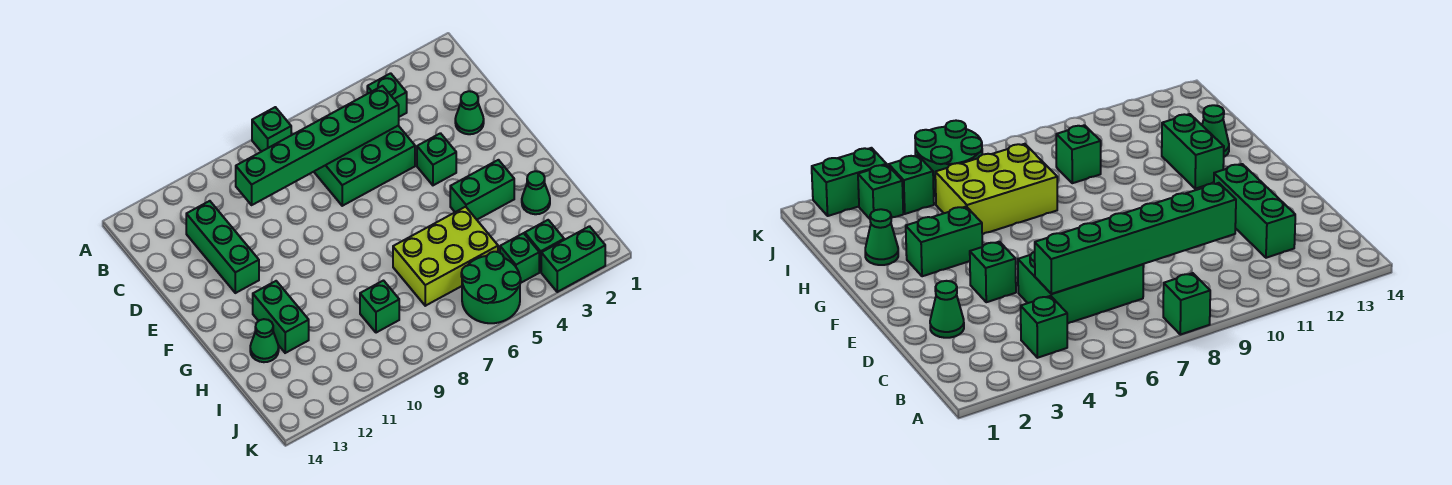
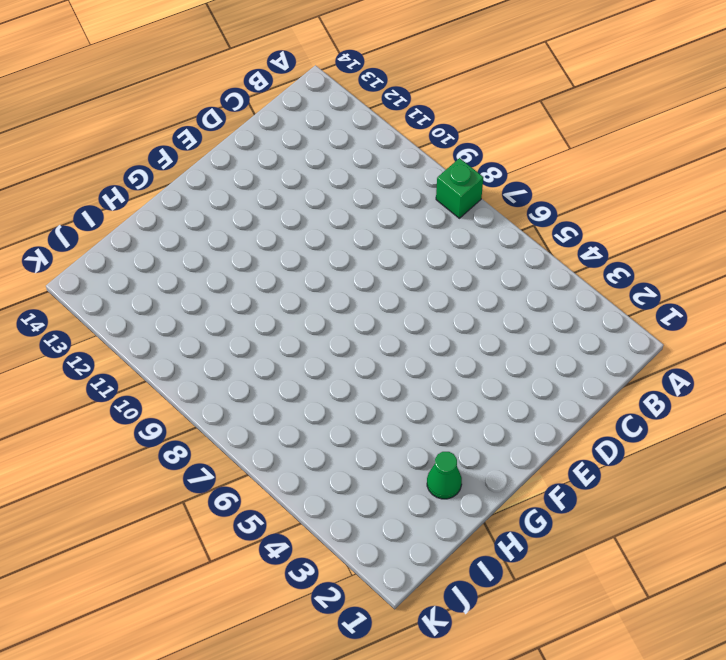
none -> green brick B4 level 1
none -> green brick C5:D7 level 1
none -> green brick C12:E12 level 1

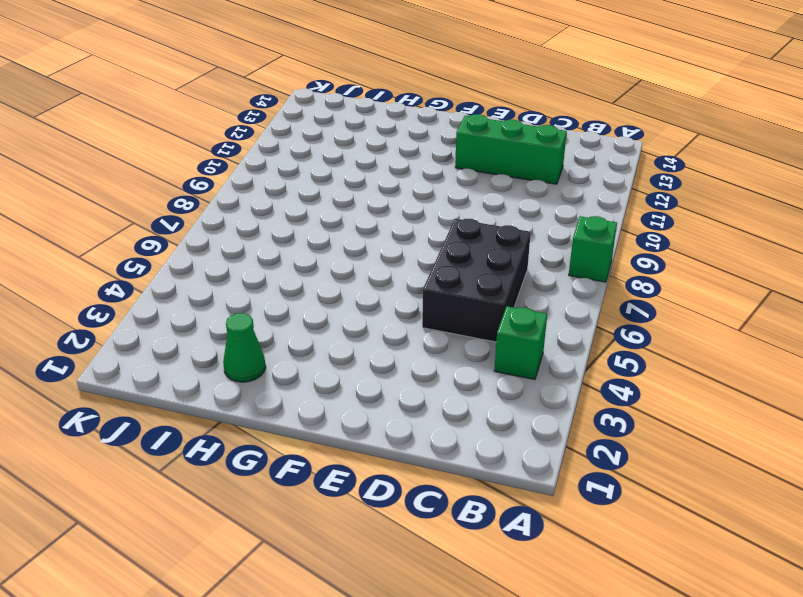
black brick C5:D7 level 1 -> green brick C5:D7 level 1
none -> green cone D2 level 1
none -> green brick E4 level 1
none -> green brick G3:G4 level 1

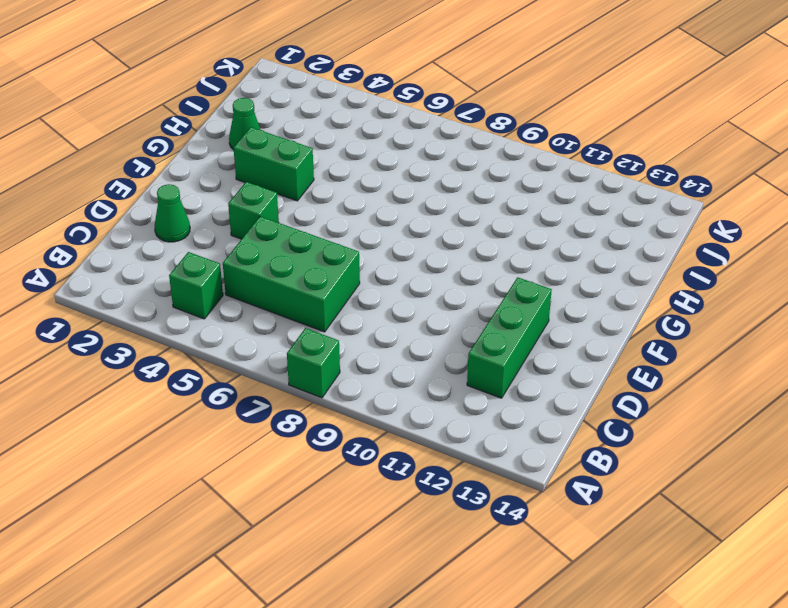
none -> green brick G12:H12 level 1
none -> lime brick H5:I7 level 1
none -> green cone H13 level 1

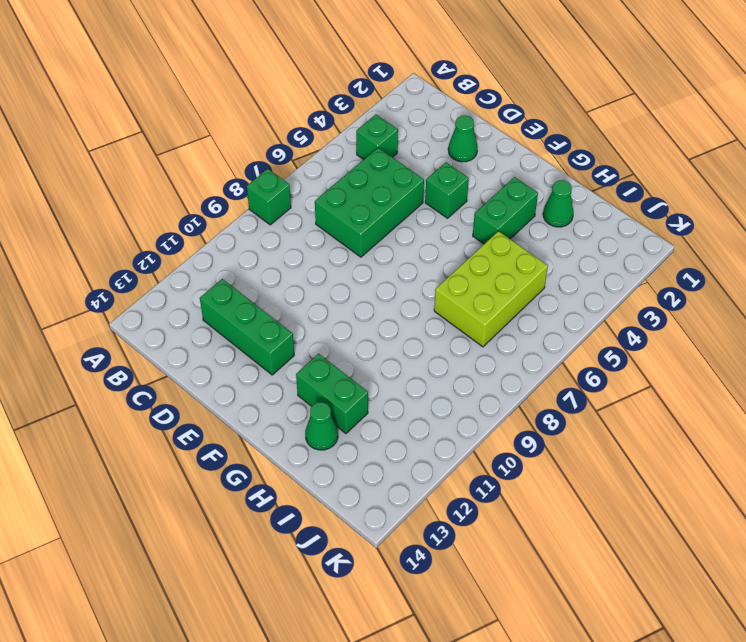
none -> green brick I9 level 1
none -> green brick J3 level 1
none -> green brick J4 level 1

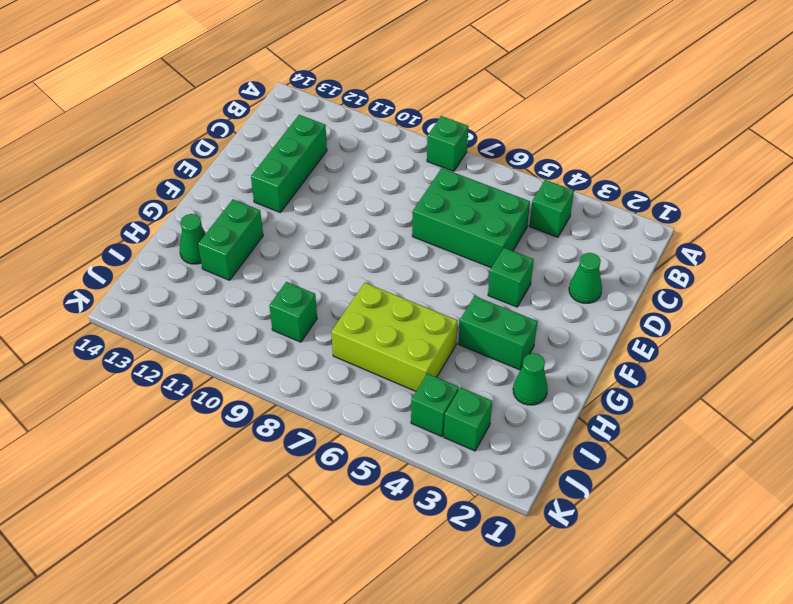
none -> green round brick J5:K6 level 1
none -> green brick K2:K3 level 1
none -> green brick C5:C10 level 2

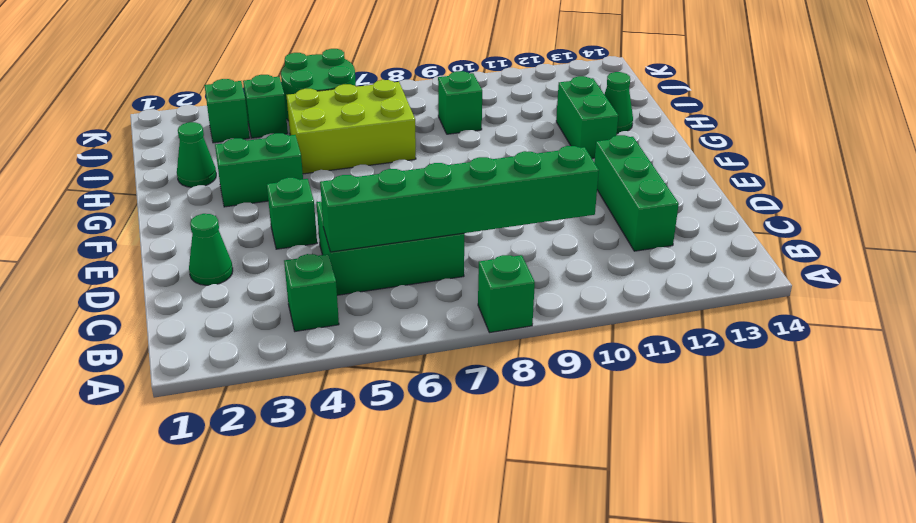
none -> green brick K2:K3 level 1

